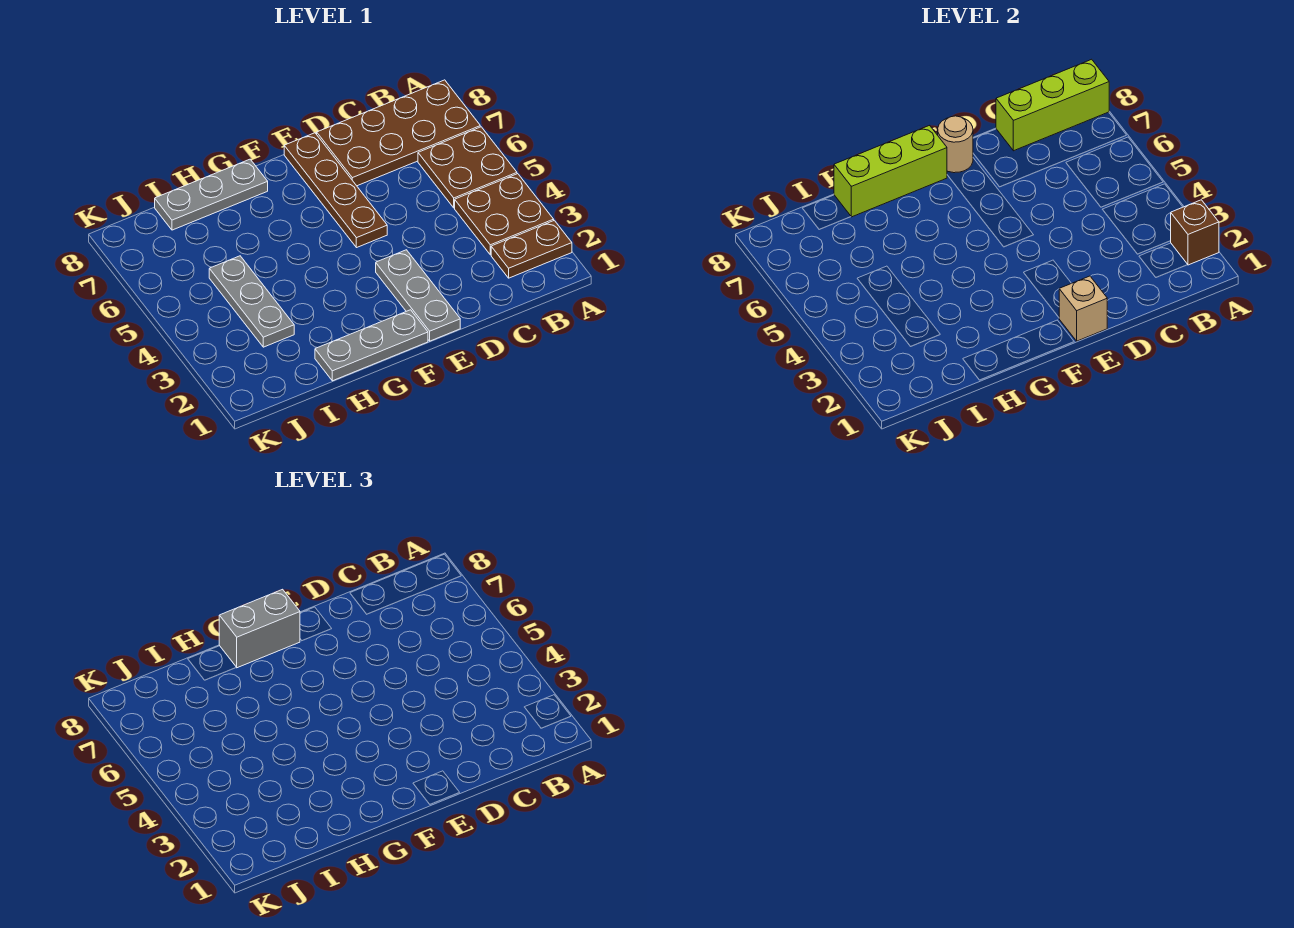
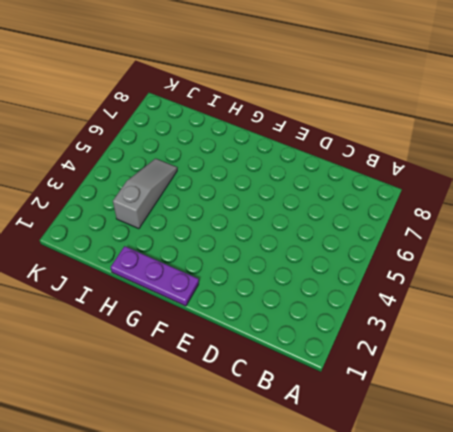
purple plate F1:H1 level 1 -> grey plate F1:H1 level 1
grey slope I3:I5 level 1 top 3 -> grey plate I3:I5 level 1
none -> brown plate A2:B2 level 1
none -> brown plate A3:B4 level 1
none -> brown plate A5:B6 level 1

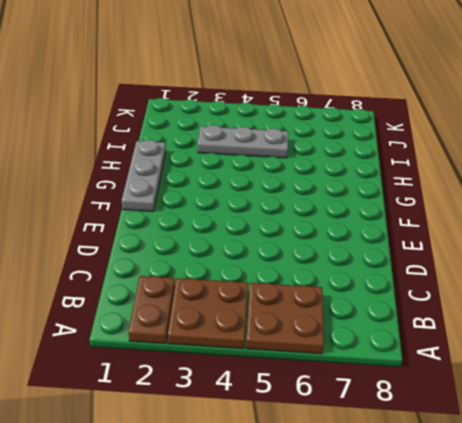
none -> brown plate A7:D8 level 1
none -> grey plate E1:E3 level 1
none -> brown plate E5:E8 level 1

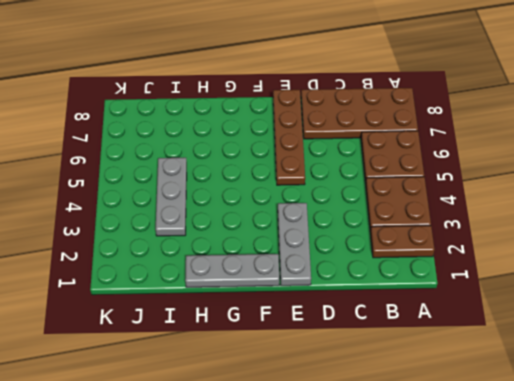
none -> grey plate G8:I8 level 1
none -> brown brick A2 level 2
none -> lime brick A8:C8 level 2

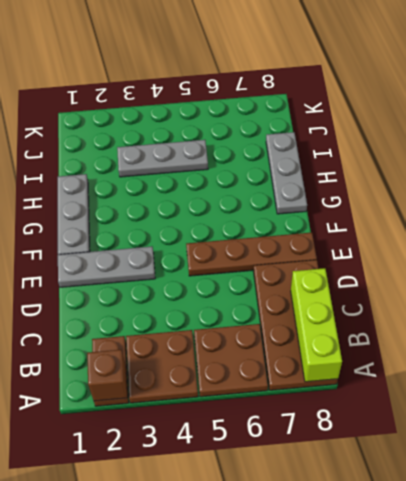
none -> tan brick E1 level 2
none -> tan round brick E8 level 2
none -> lime brick F8:H8 level 2

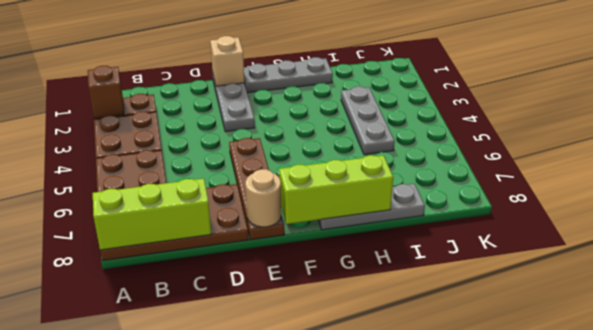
none -> grey brick F8:G8 level 3

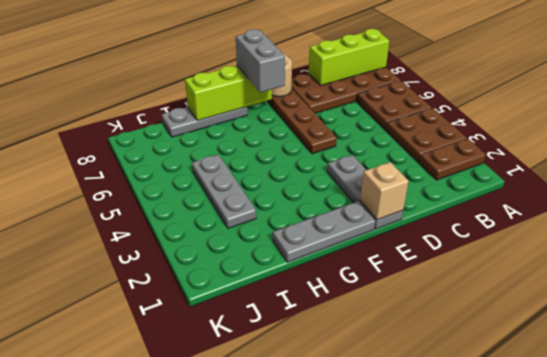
grey brick F7:F8 level 3 -> grey brick F8:G8 level 3
none -> brown brick A2 level 2

